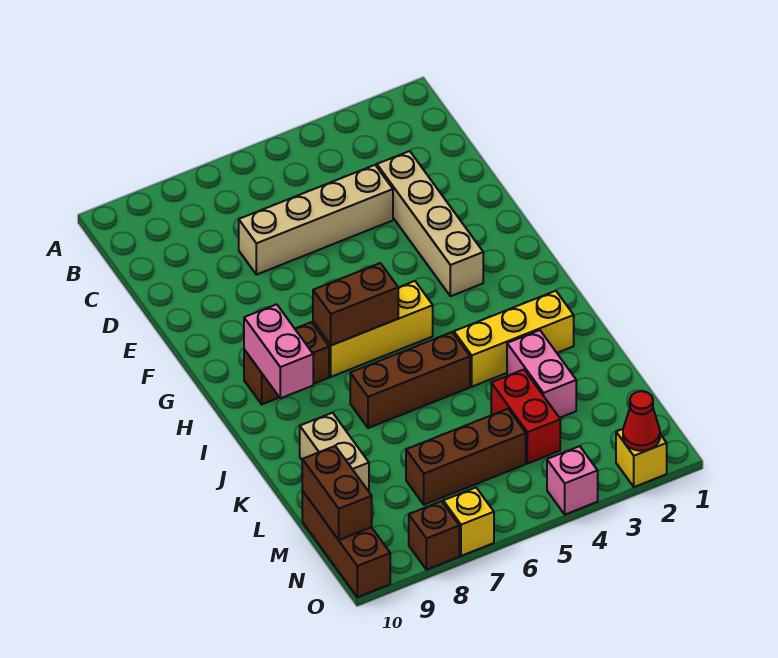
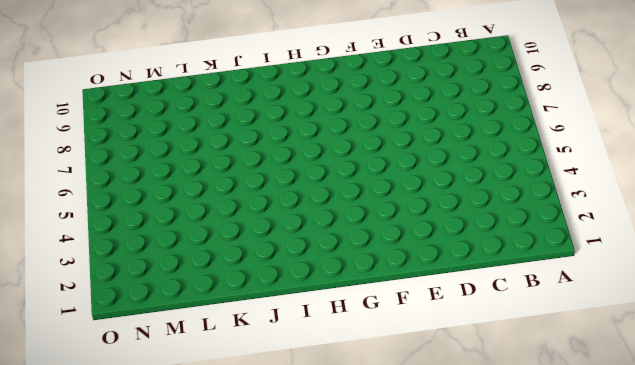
none -> tan brick D3:G3 level 1
none -> tan brick D4:D7 level 1
none -> yellow brick H5:H7 level 1

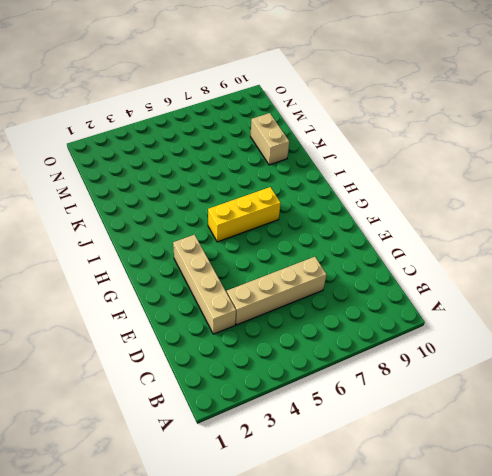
none -> brown brick H8:H9 level 1
none -> yellow brick J2:J4 level 1
none -> brown brick J5:J7 level 1

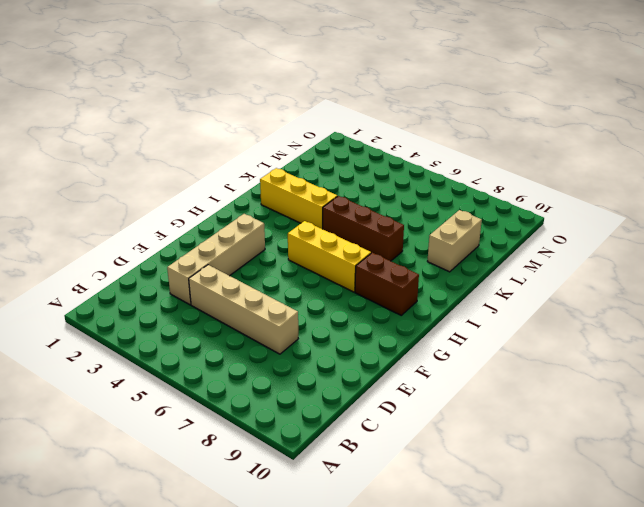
none -> pink brick K3:L3 level 1
none -> red brick L4:M4 level 1
none -> brown brick M5:M7 level 1

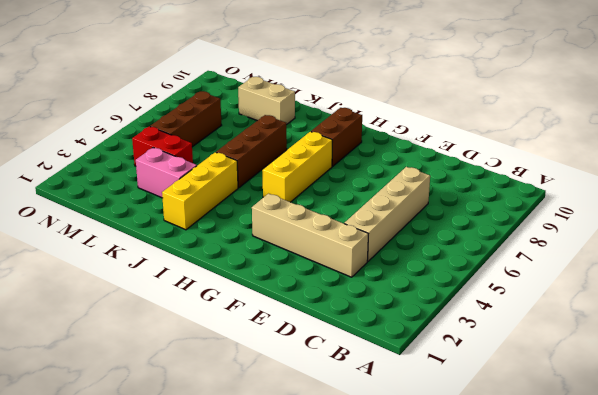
none -> brown brick M10:O10 level 1
none -> yellow brick O2 level 1
none -> pink brick O4 level 1

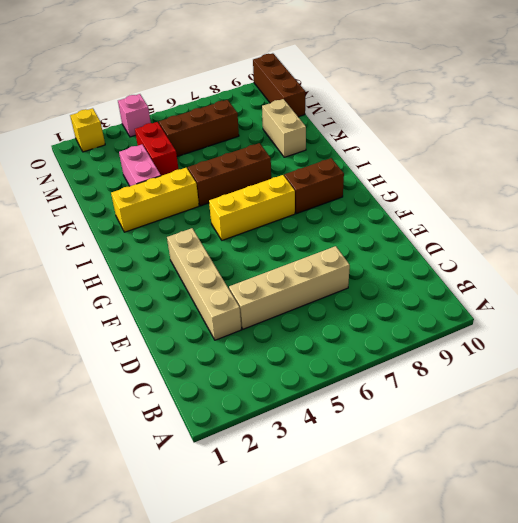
none -> yellow brick O7 level 1
none -> brown brick O8 level 1
none -> brown brick H6:H7 level 2

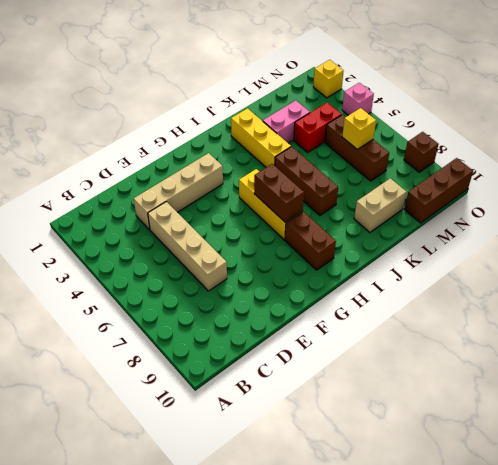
yellow brick M6 level 2 -> yellow brick O7 level 1
none -> pink brick H9:I9 level 2
none -> brown brick M10:N10 level 2
none -> red cone O2 level 2

